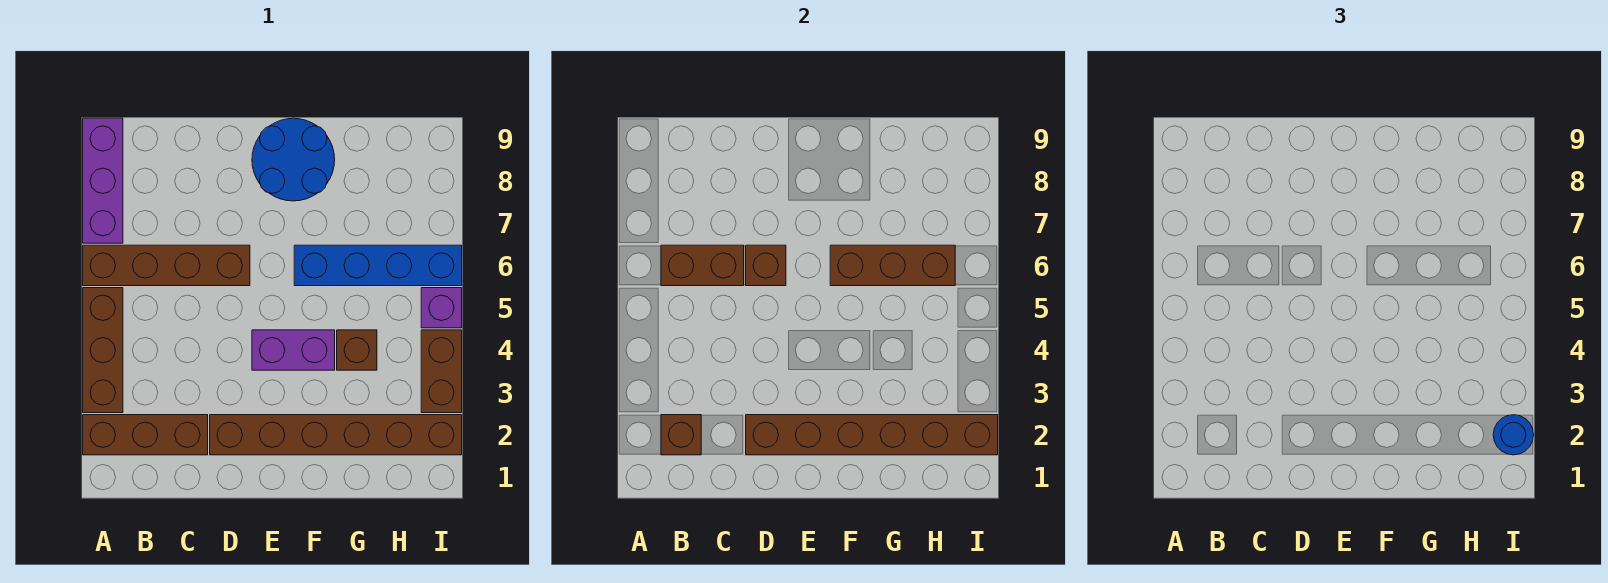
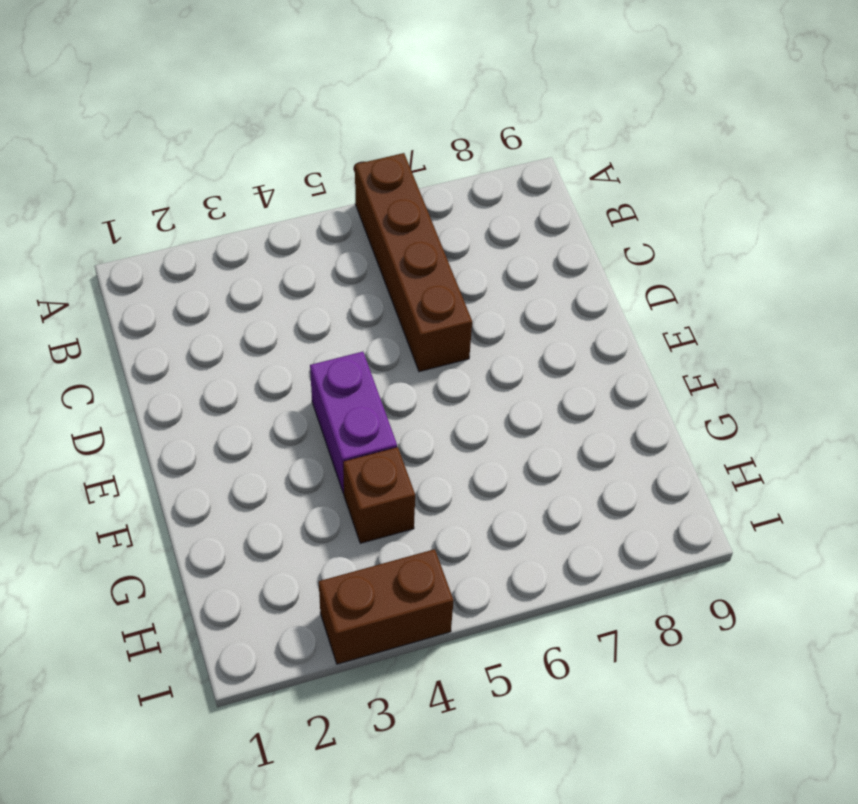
none -> brown brick A2:C2 level 1
none -> brown brick A3:A5 level 1
none -> purple brick A7:A9 level 1

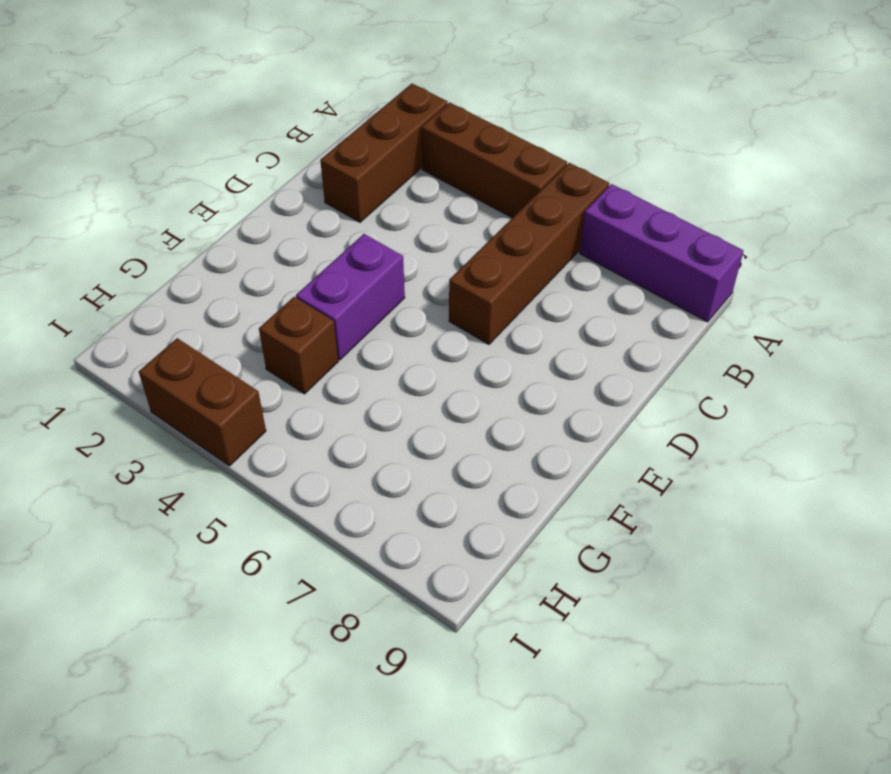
none -> brown brick D2:I2 level 1
none -> blue round brick E8:F9 level 1
none -> blue brick F6:I6 level 1

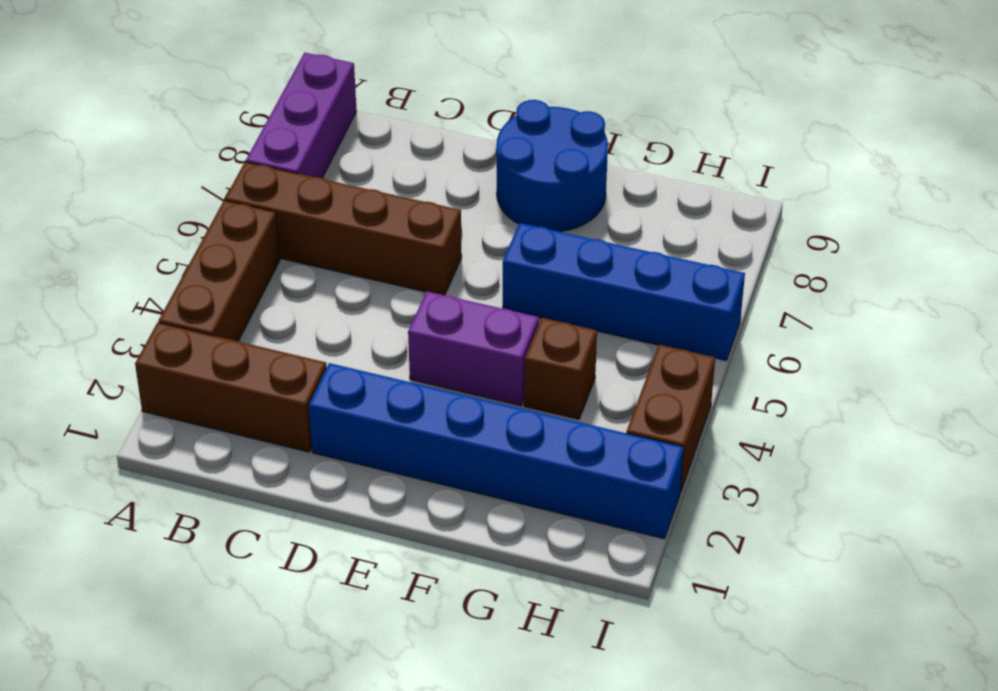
blue brick D2:I2 level 1 -> brown brick D2:I2 level 1
none -> purple brick I5 level 1
none -> brown brick B2 level 2
none -> brown brick B6:C6 level 2

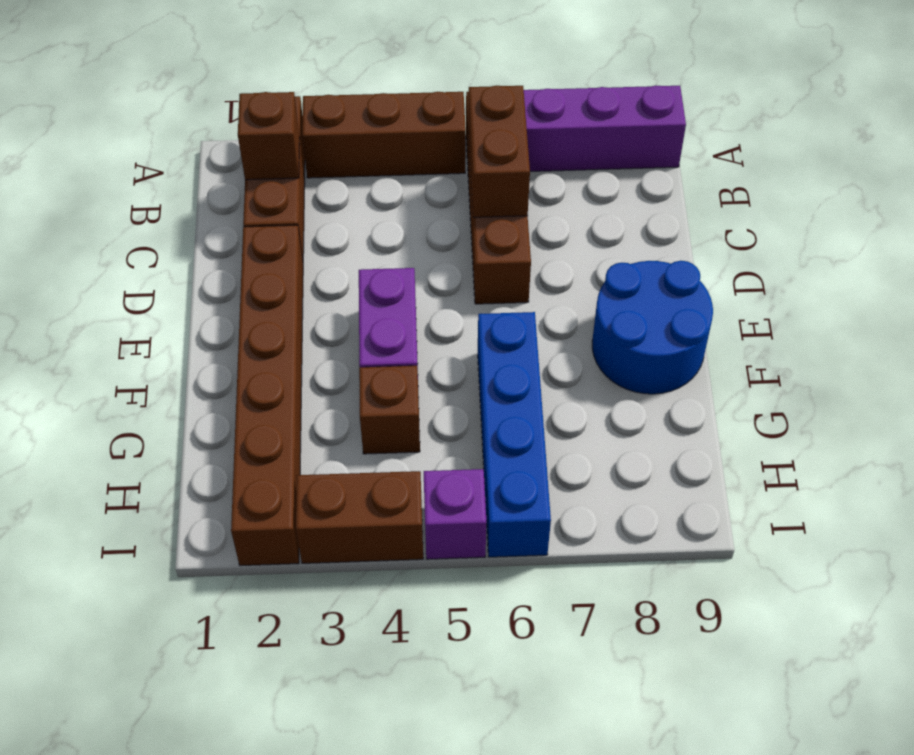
none -> brown brick D2:I2 level 2
none -> brown brick D6 level 2
none -> brown brick F6:H6 level 2

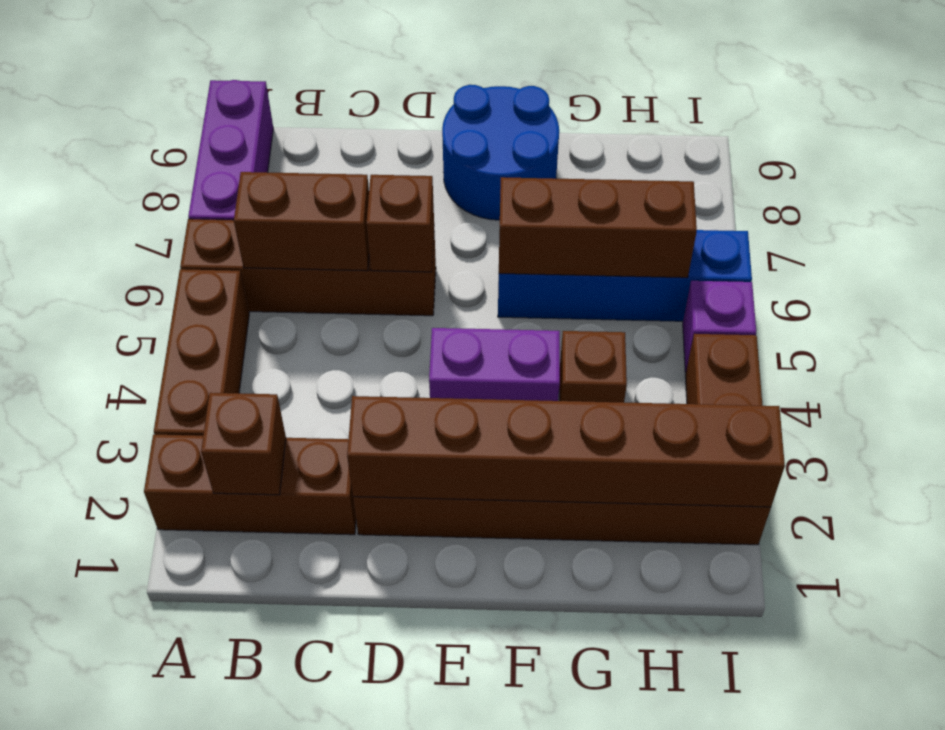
none -> blue round brick I2 level 3

